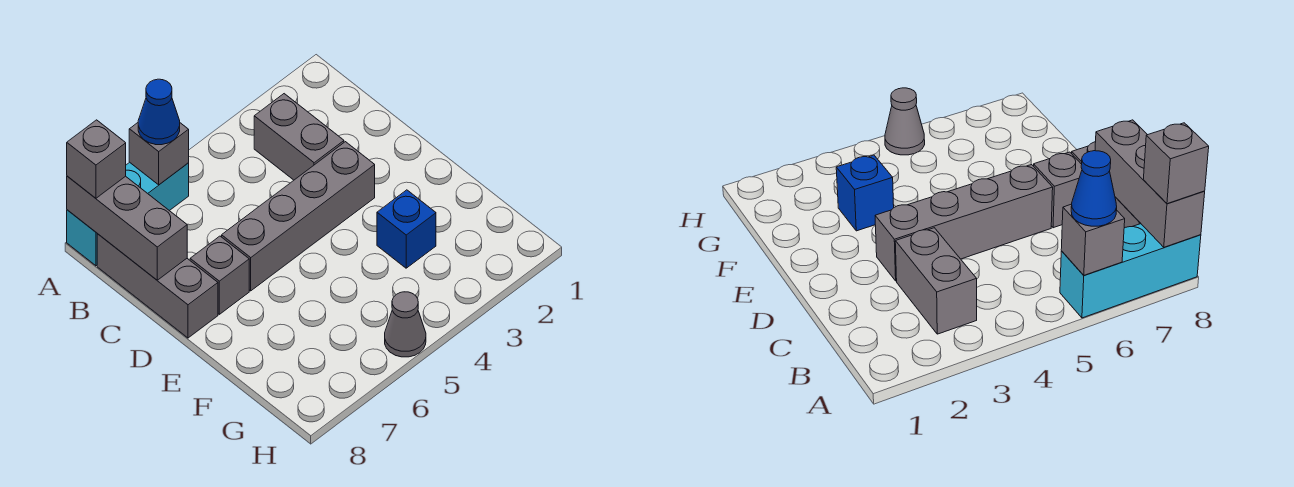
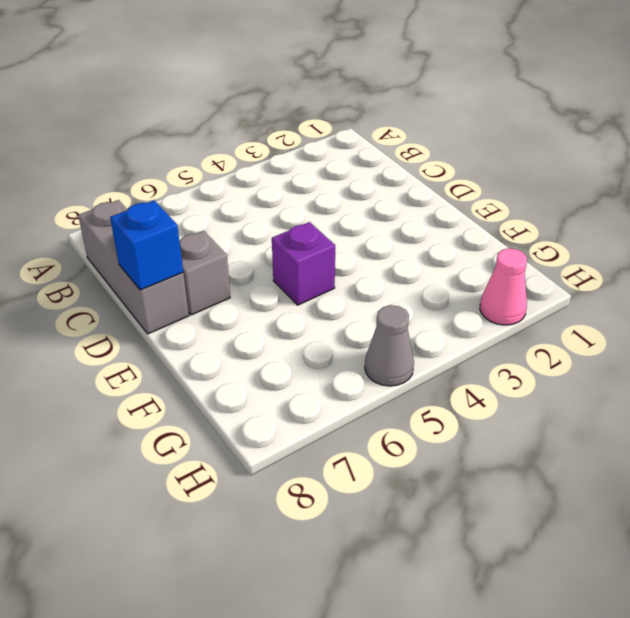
blue brick D8 level 2 -> blue brick F3 level 1
purple brick E5 level 1 -> none
pink cone H2 level 1 -> none
none -> cyan brick A6:A8 level 1
none -> grey brick B3:C3 level 1

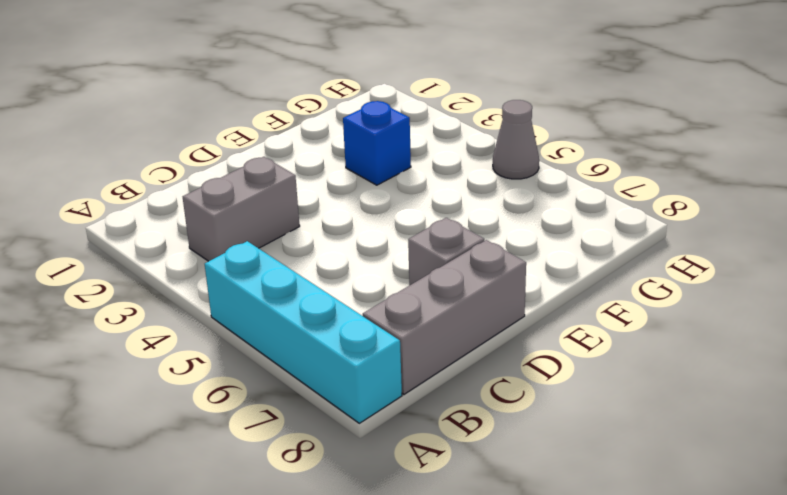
cyan brick A5:A8 level 1 -> cyan brick A6:A8 level 1
none -> grey brick D3:D6 level 1
none -> grey brick A6 level 2

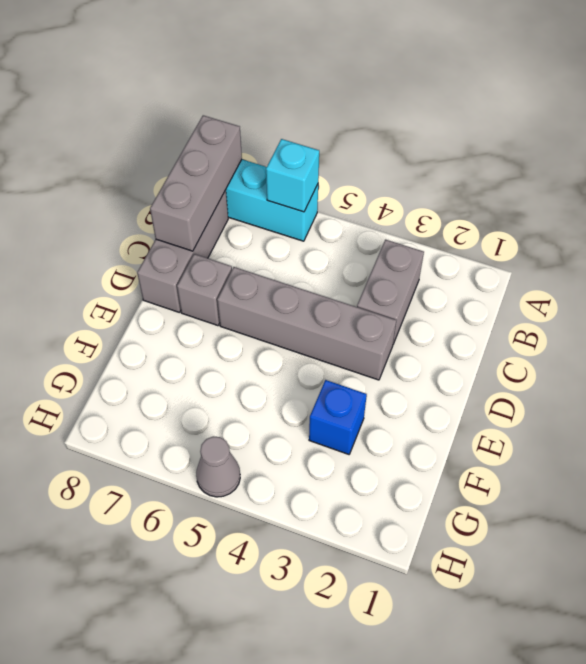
cyan brick A6 level 2 -> grey brick A6 level 2
none -> blue cone A6 level 3
none -> grey brick A8 level 3

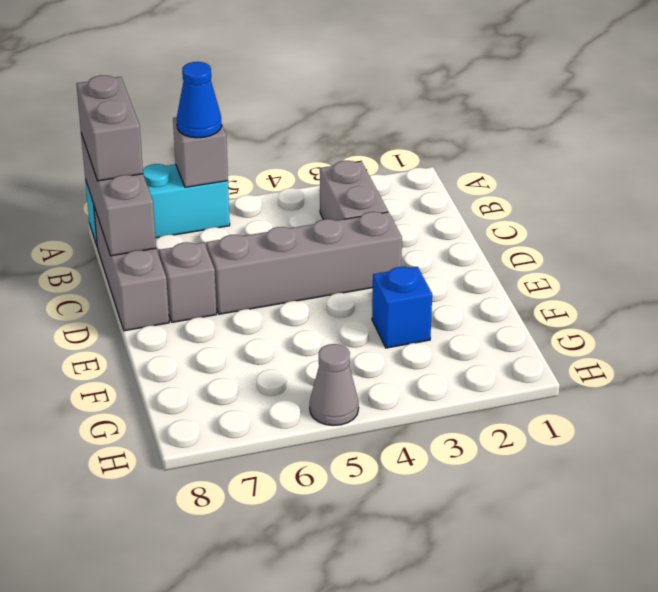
grey brick A8:B8 level 3 -> grey brick A8 level 3

